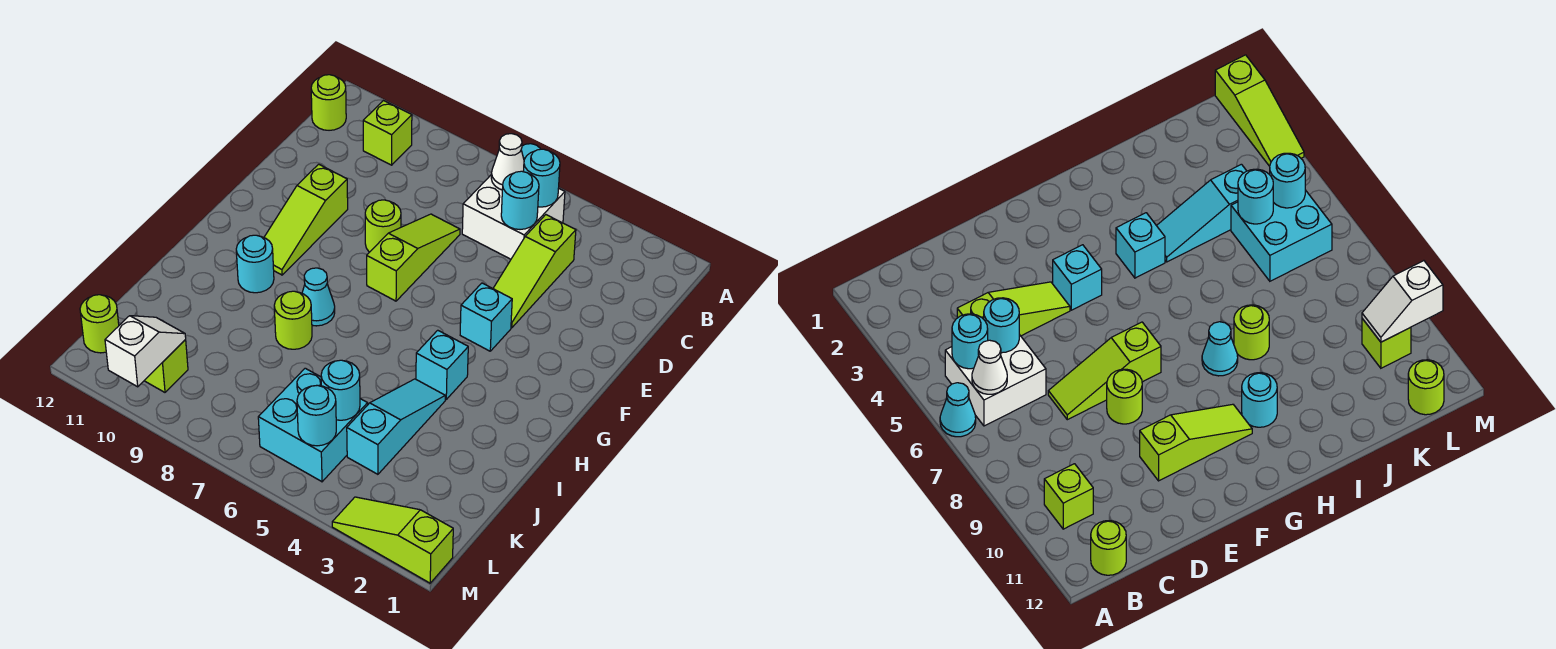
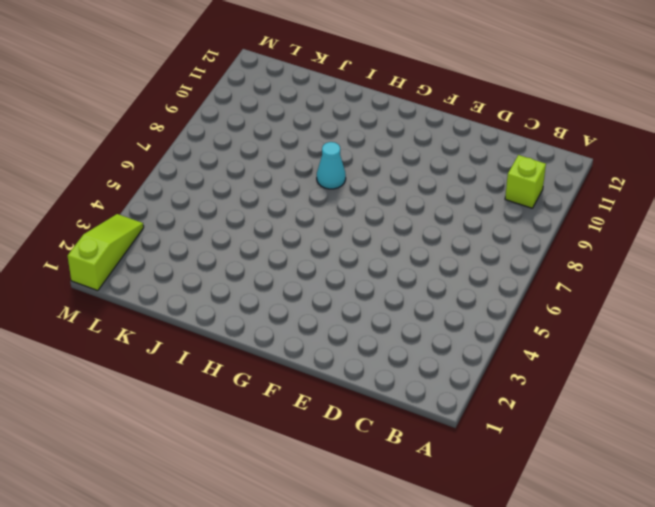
none -> cyan cone A6 level 1
none -> white brick B5:C6 level 1
none -> lime round brick B12 level 1

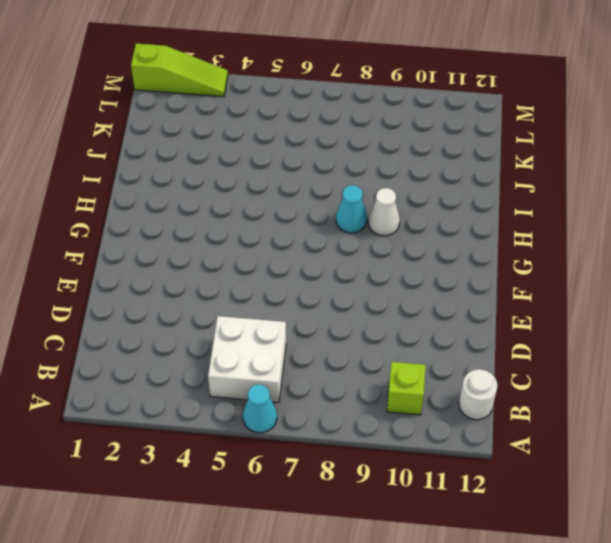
white round brick B12 level 1 -> lime round brick B12 level 1
white cone H9 level 1 -> white cone B6 level 2
none -> lime slope C4:E4 level 1 top C
none -> lime slope D7:F7 level 1 top F
none -> lime round brick E8 level 1

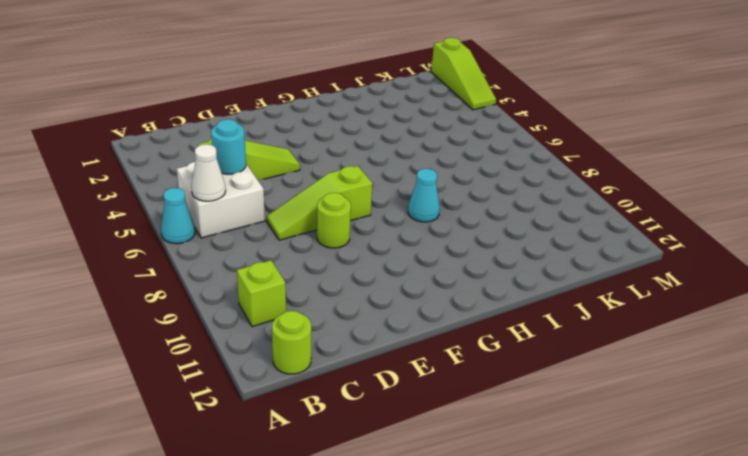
none -> lime slope E10:G10 level 1 top E
none -> cyan brick F4 level 1
none -> cyan brick H4 level 1

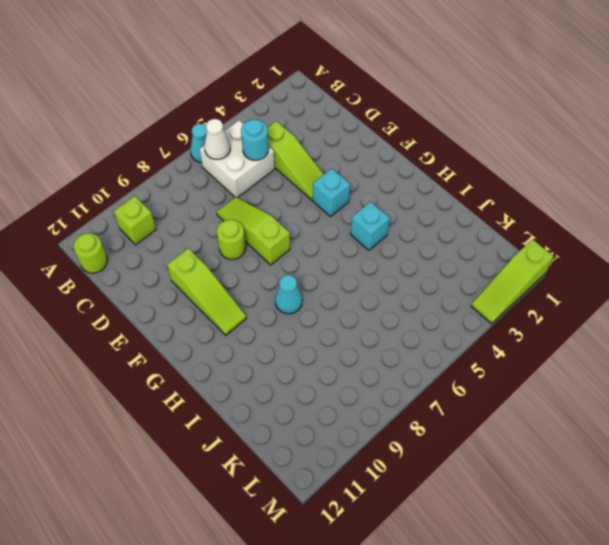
none -> cyan round brick H10 level 1
none -> cyan slope I4:K4 level 1 top K
none -> lime round brick I8 level 1

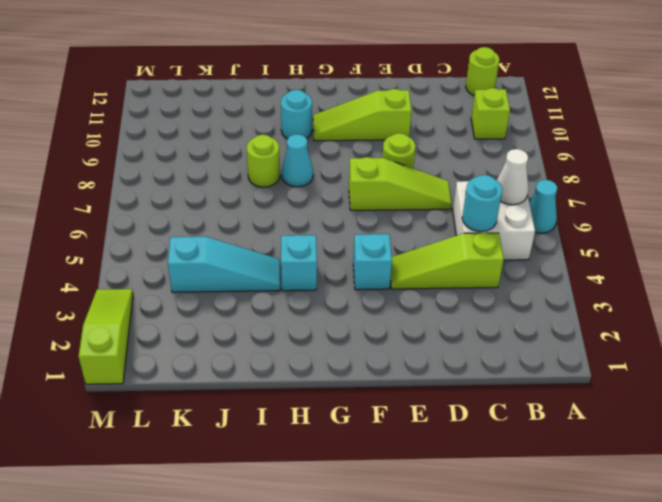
none -> cyan brick K5:L6 level 1
none -> lime brick L10 level 1
none -> lime round brick L12 level 1

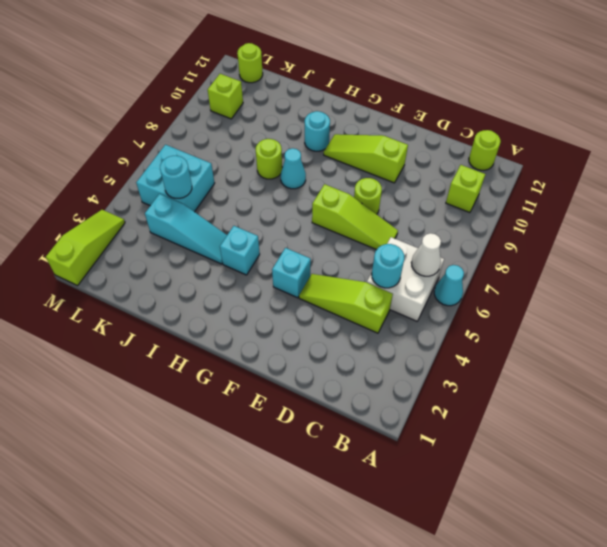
none -> cyan round brick B5 level 2
none -> cyan round brick L5 level 2
none -> white slope L10:M10 level 2 top M

